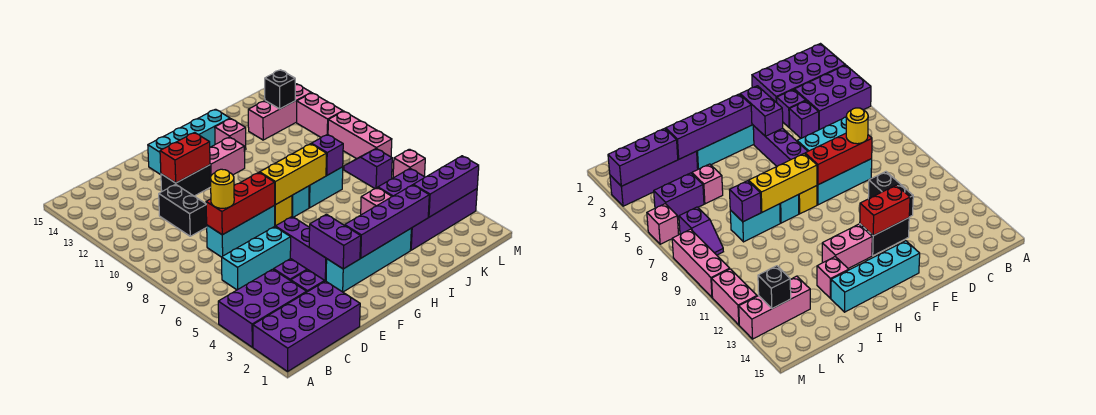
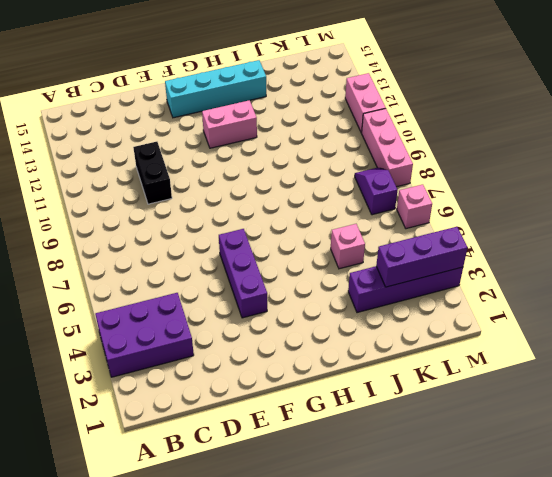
none -> purple brick A1:D2 level 1
none -> cyan brick C6:E6 level 1
none -> purple brick D3 level 1
none -> purple brick D4 level 1

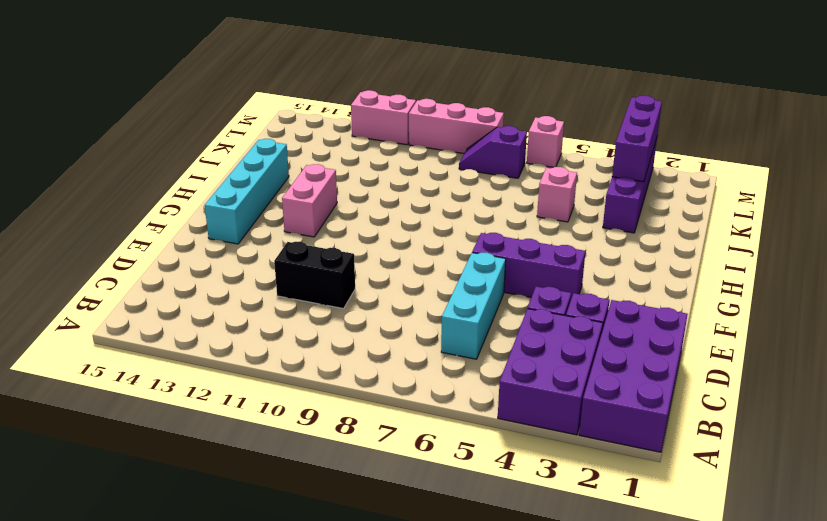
none -> cyan brick D8:F8 level 1
none -> black brick E12:F12 level 1
none -> cyan brick F3:I3 level 1
none -> yellow brick G8 level 1

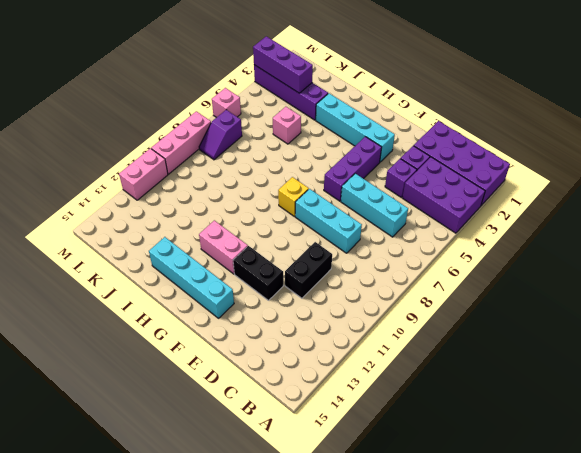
none -> cyan brick H8 level 1
none -> cyan brick I8:J8 level 1
none -> pink brick I13 level 1
none -> purple brick K5:L5 level 1

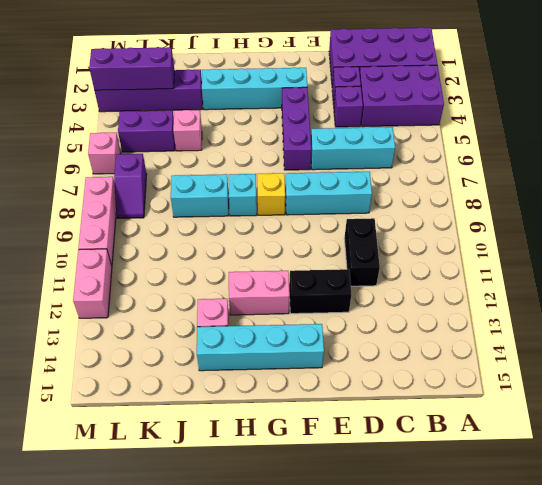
none -> pink brick K13:M13 level 1
none -> red brick D8:F8 level 2
none -> red brick E12:F12 level 2
none -> purple brick F3:F4 level 2

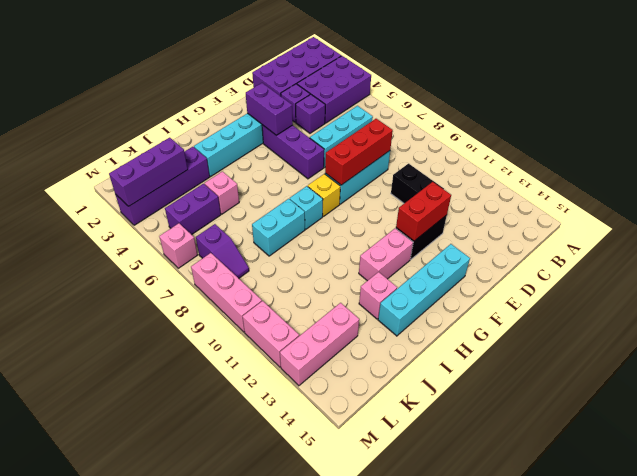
none -> purple brick G3:J3 level 2
none -> yellow brick G8:I8 level 2
none -> purple brick J8 level 2
none -> black brick L13 level 2

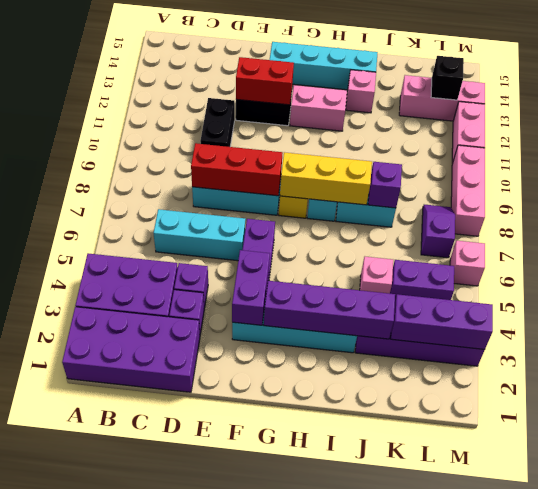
none -> yellow round brick D8 level 3

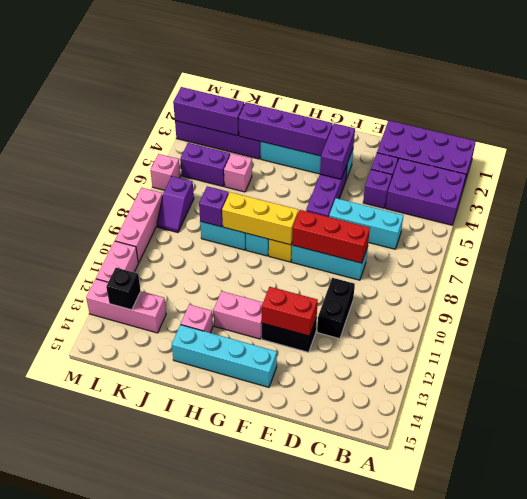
none -> yellow round brick D8 level 3

